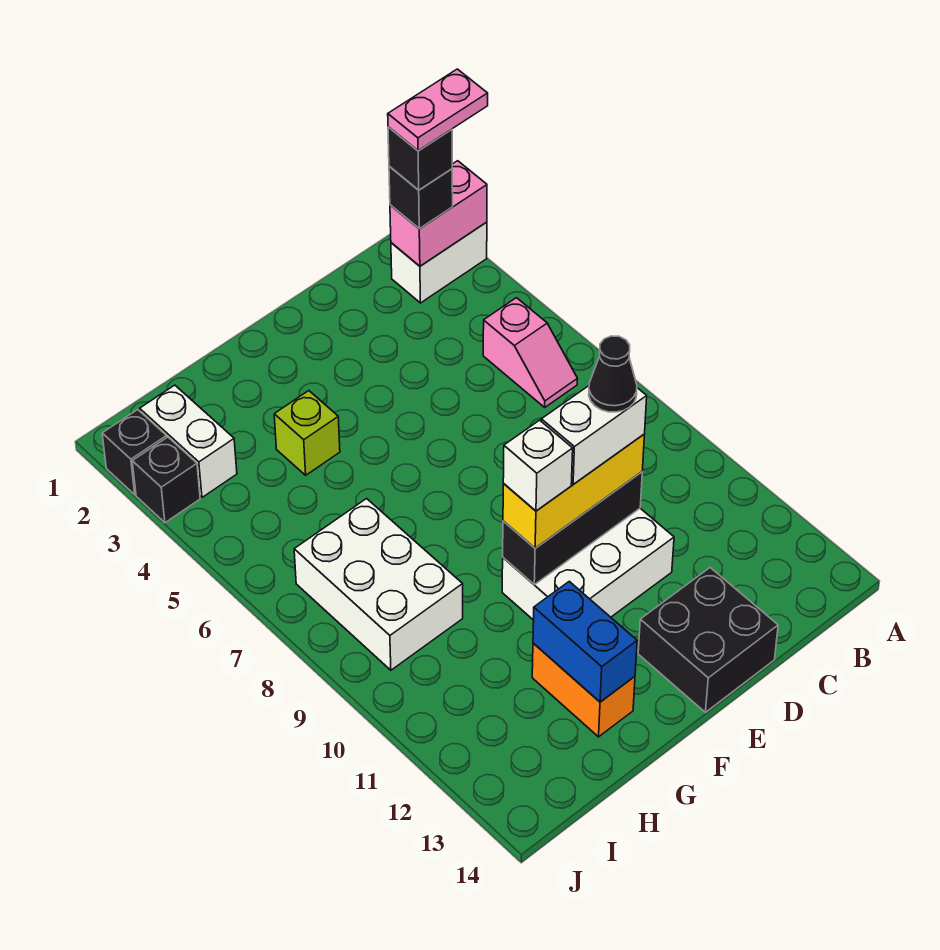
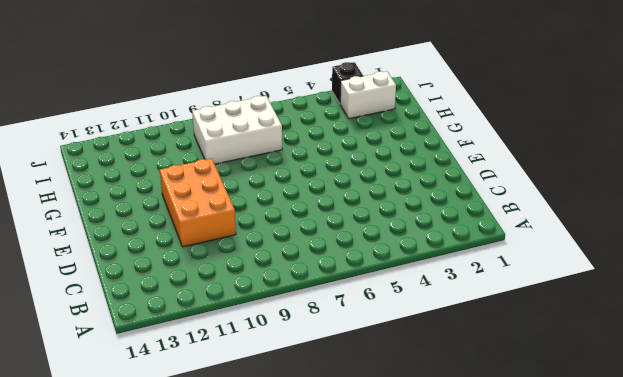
orange brick D10:F11 level 1 -> white brick D10:F11 level 1
none -> white brick A2:B2 level 1
none -> pink slope B5:B6 level 1 top 5
none -> black brick D13:E14 level 1

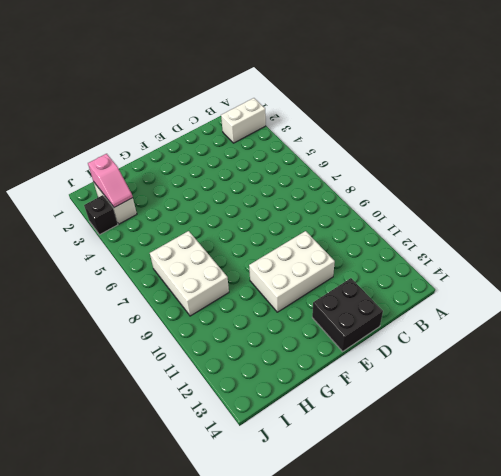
pink slope I2:I3 level 2 top 2 -> pink slope B5:B6 level 1 top 5
none -> lime brick G4 level 1
none -> orange brick G12:G13 level 1
none -> black brick J2 level 1

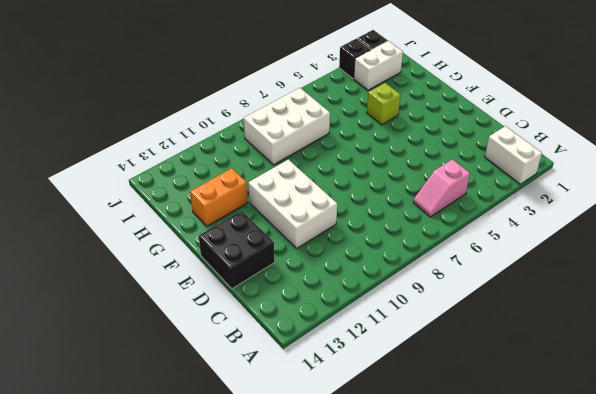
none -> pink brick A2:B2 level 2
none -> black brick D10:F10 level 2
none -> blue brick G12:G13 level 2

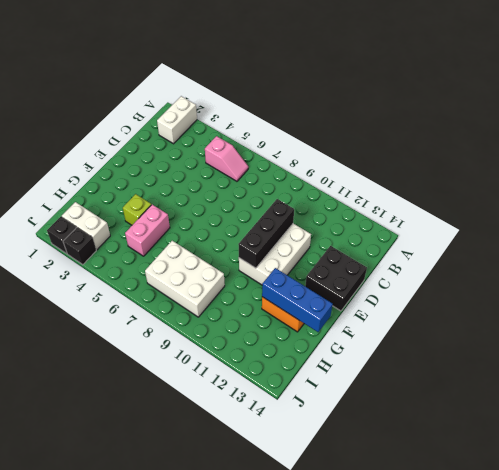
pink brick G5:H5 level 1 -> pink brick A2:B2 level 2
blue brick G12:G14 level 2 -> blue brick G12:G13 level 2
none -> black brick B2 level 3
none -> yellow brick D10:F10 level 3
none -> black brick B2 level 4

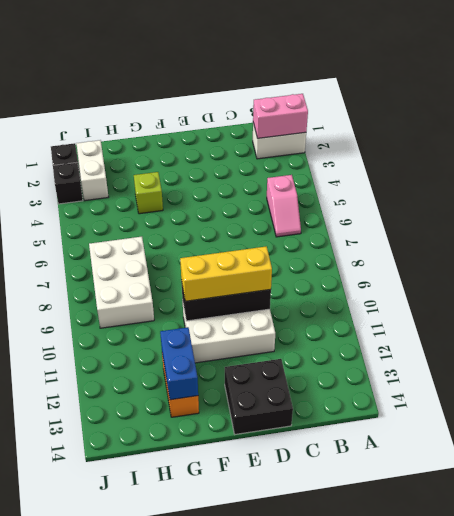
none -> black brick B2 level 3
none -> black brick B2 level 4
none -> white brick D10:E10 level 4

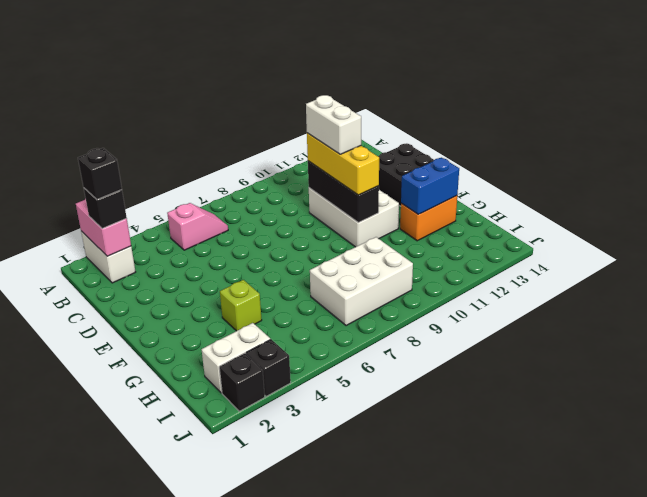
none -> white brick F10 level 4
none -> pink plate A2:B2 level 5
none -> black cone D10 level 5

